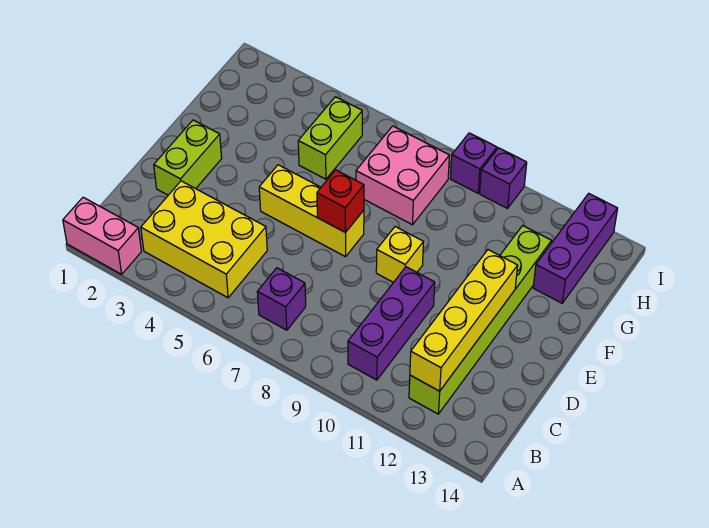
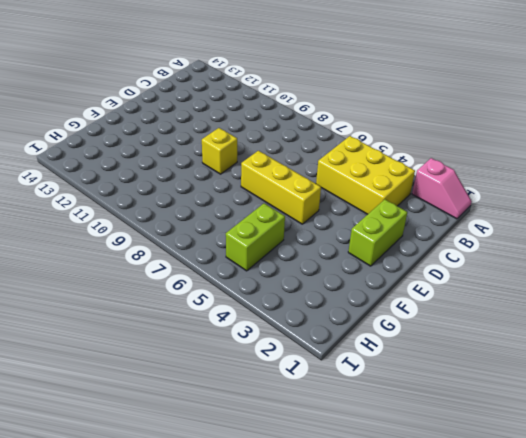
pink slope A1:A2 level 1 top 2 -> pink brick A1:A2 level 1
none -> purple brick B7 level 1
none -> purple brick B10:D10 level 1
none -> lime brick B12:G12 level 1

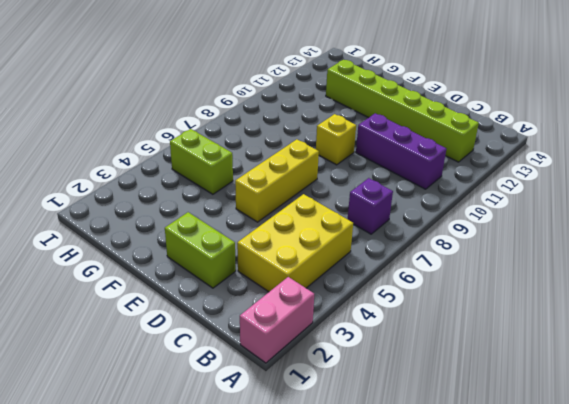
none -> pink brick G7:H8 level 1
none -> purple brick G13:I13 level 1
none -> purple brick I9 level 1

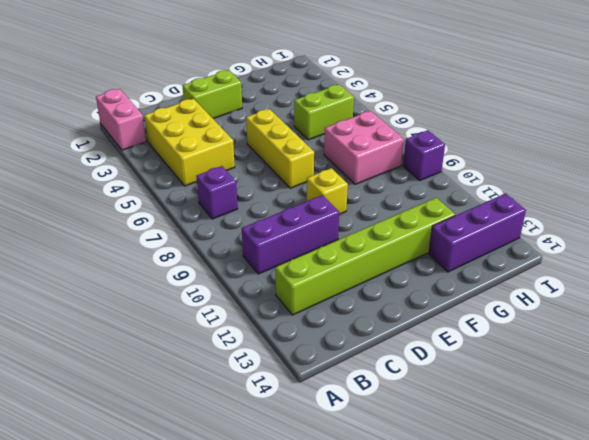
none -> purple brick I10 level 1
none -> yellow brick B12:E12 level 2
none -> red brick E7 level 2

